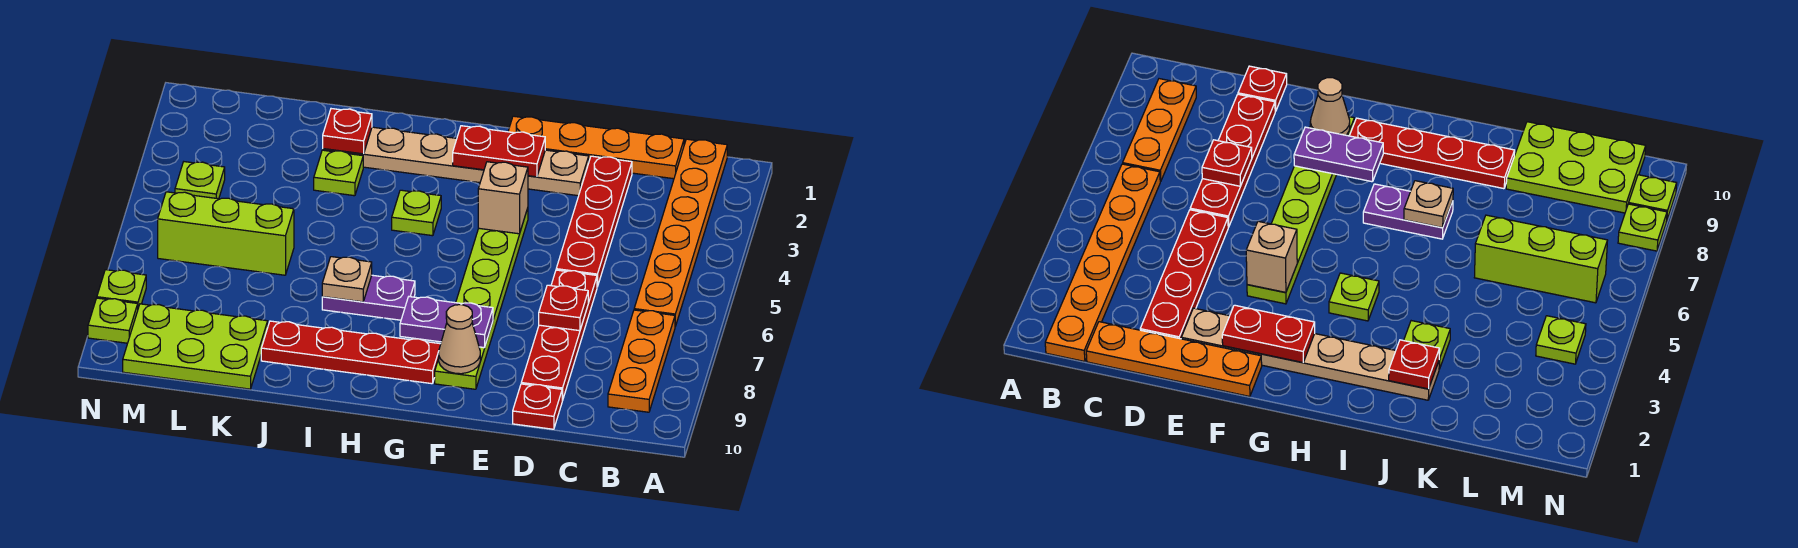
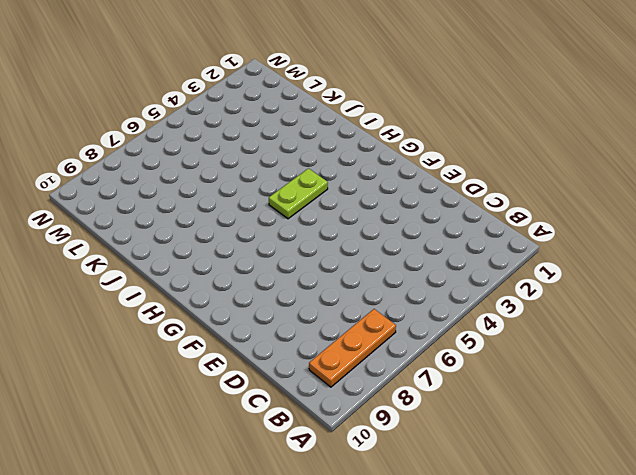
lime plate H4:H5 level 1 -> lime plate H4 level 1
none -> orange plate B1:B6 level 1
none -> orange plate C1:F1 level 1
none -> red plate D2:D5 level 1

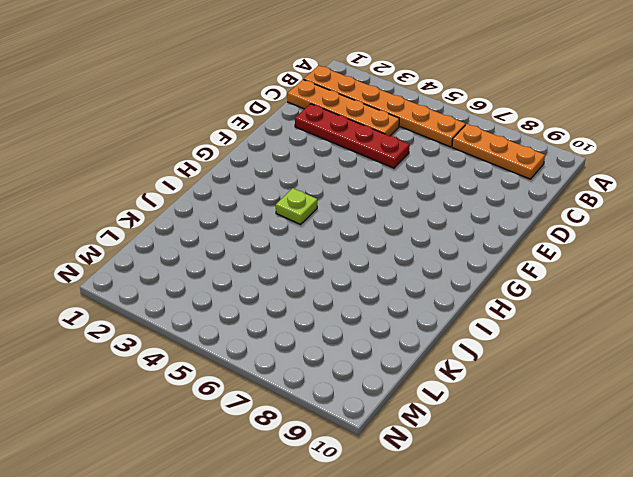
orange plate C1:C4 level 1 -> orange plate C1:F1 level 1
none -> red plate D6:D9 level 1
none -> red plate D10 level 1
none -> tan plate E2:J2 level 1

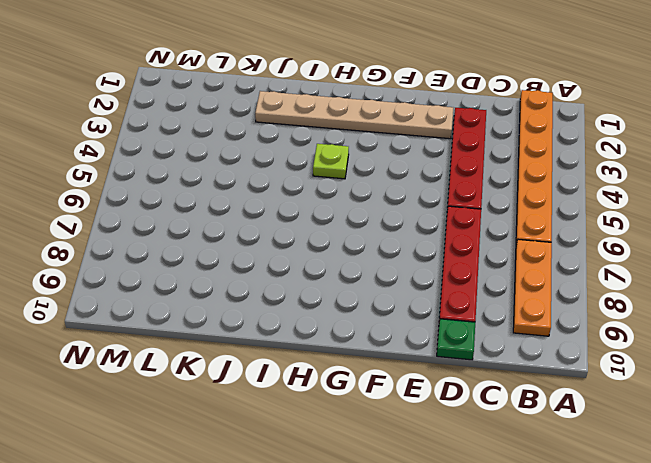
green plate D10 level 1 -> red plate D10 level 1
none -> orange plate C1:F1 level 1
none -> lime plate F4:F9 level 1
none -> red plate G9:J9 level 1

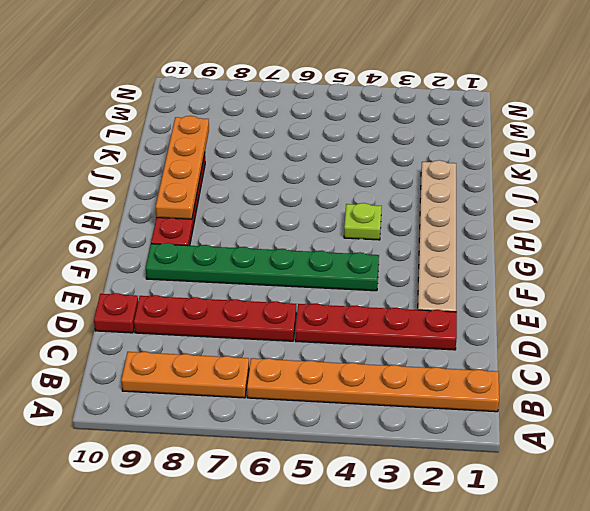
green plate F4:F9 level 1 -> lime plate F4:F9 level 1
orange plate H9:K9 level 2 -> orange plate C1:F1 level 1
none -> purple plate H7:I7 level 1
none -> lime plate J3 level 1
none -> lime brick K6:M6 level 1

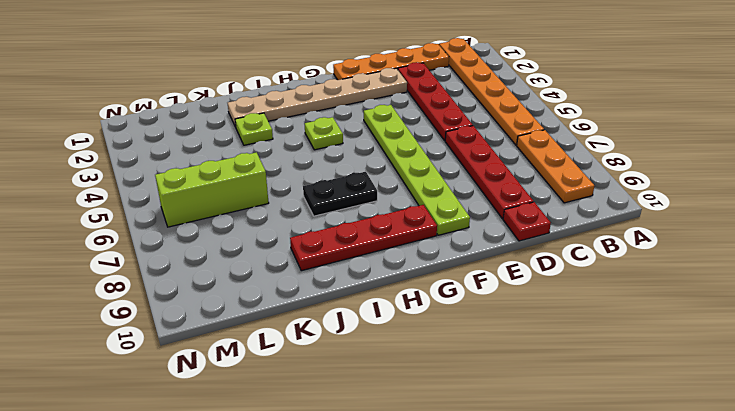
black plate H7:I7 level 1 -> purple plate H7:I7 level 1
none -> lime plate K9:M10 level 1
none -> lime plate M4 level 1
none -> lime plate N8 level 1

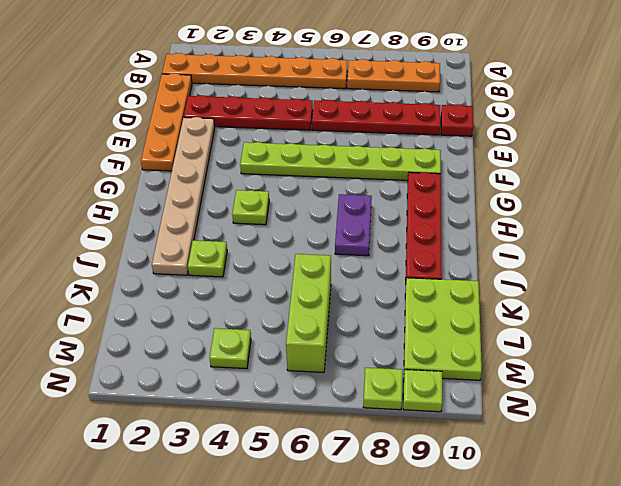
none -> red plate D7 level 2
none -> red plate F2:G2 level 2
none -> tan brick F4 level 2

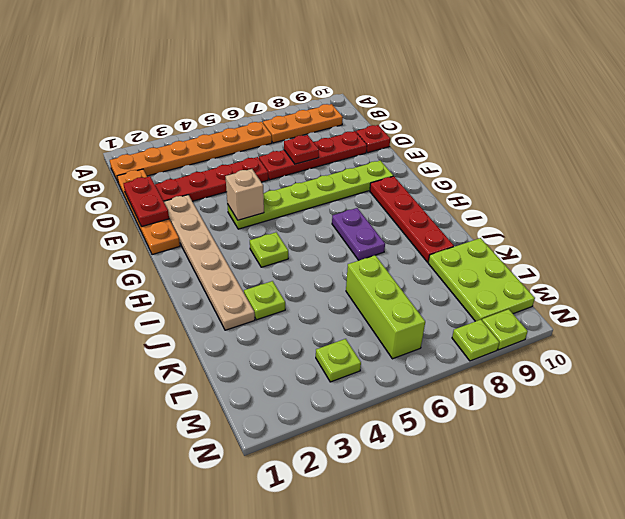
red plate D1:E1 level 2 -> red plate F2:G2 level 2
none -> purple plate F8:G8 level 2
none -> tan cone F9 level 2
none -> tan plate I7 level 2

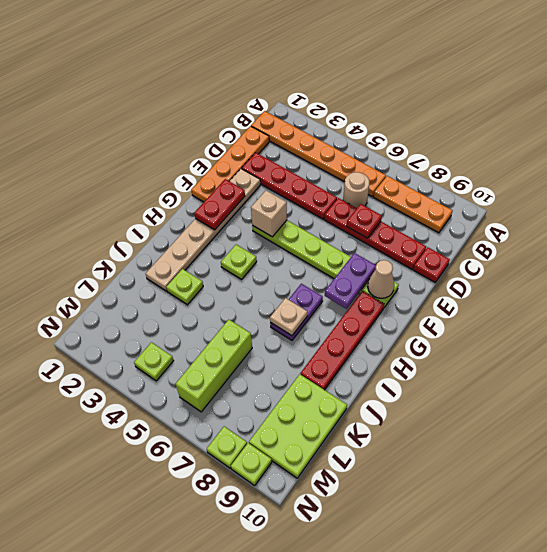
tan round brick C6 level 1 -> none
none -> red plate J2 level 2

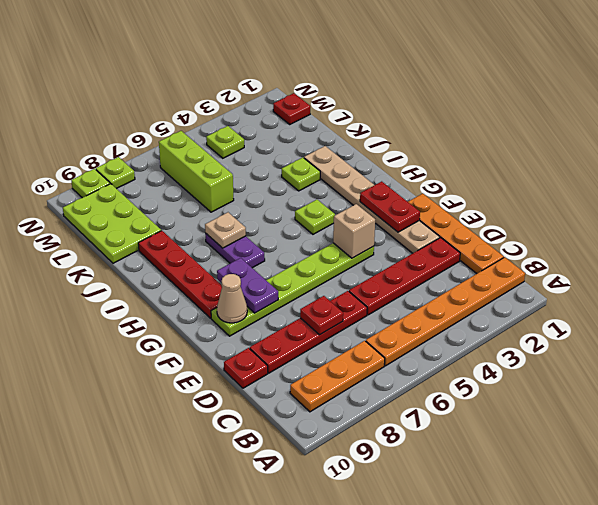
red plate M1 level 1 -> red plate J2 level 2

